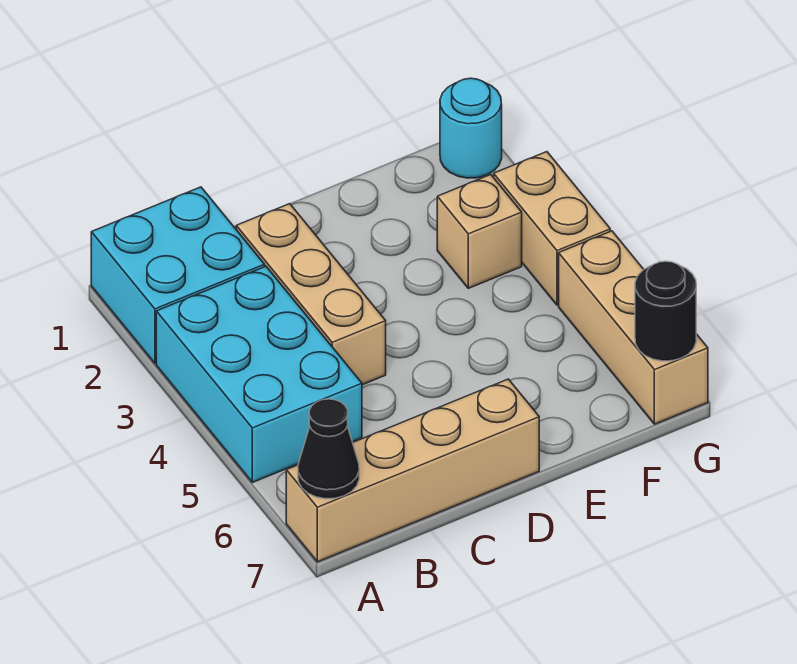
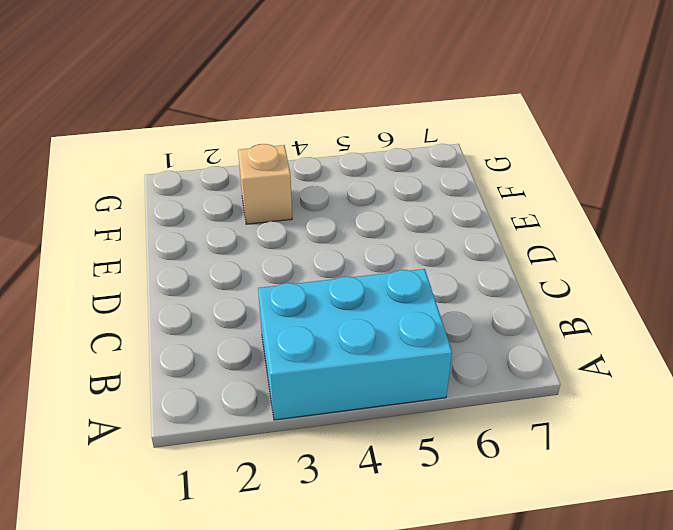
none -> cyan brick A1:B2 level 1
none -> tan brick A7:D7 level 1

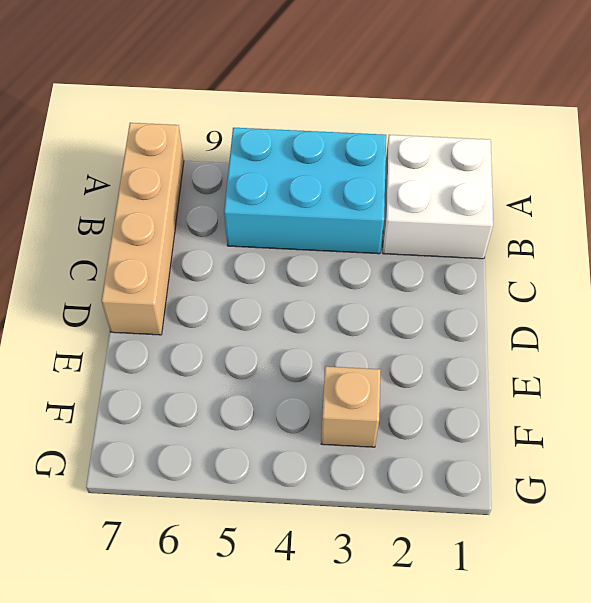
white brick A1:B2 level 1 -> cyan brick A1:B2 level 1
none -> tan brick C2:C4 level 1
none -> cyan round brick G1 level 1

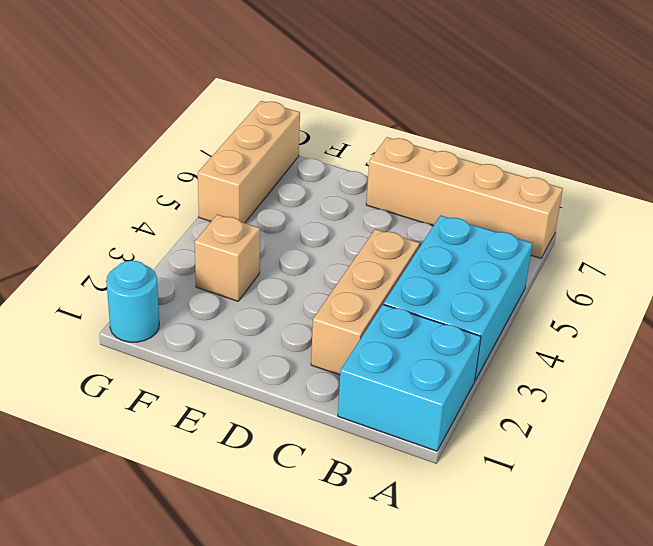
none -> tan brick G3:G4 level 1
none -> black cone A7 level 2

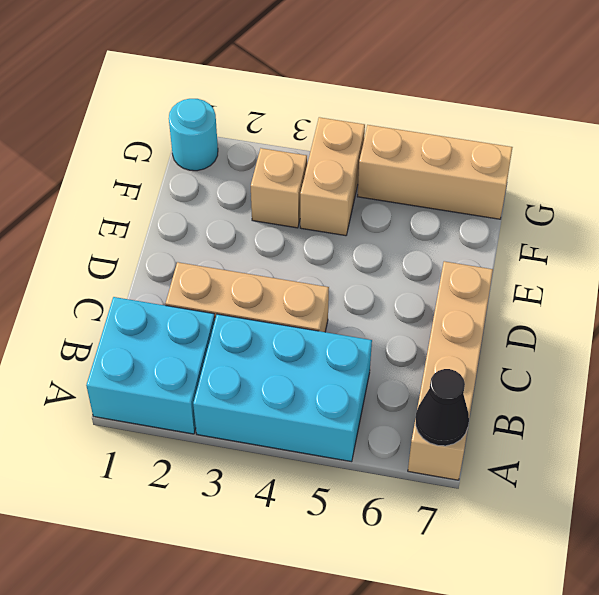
tan brick F4:G4 level 1 -> tan brick G3:G4 level 1
none -> black round brick G7 level 2

